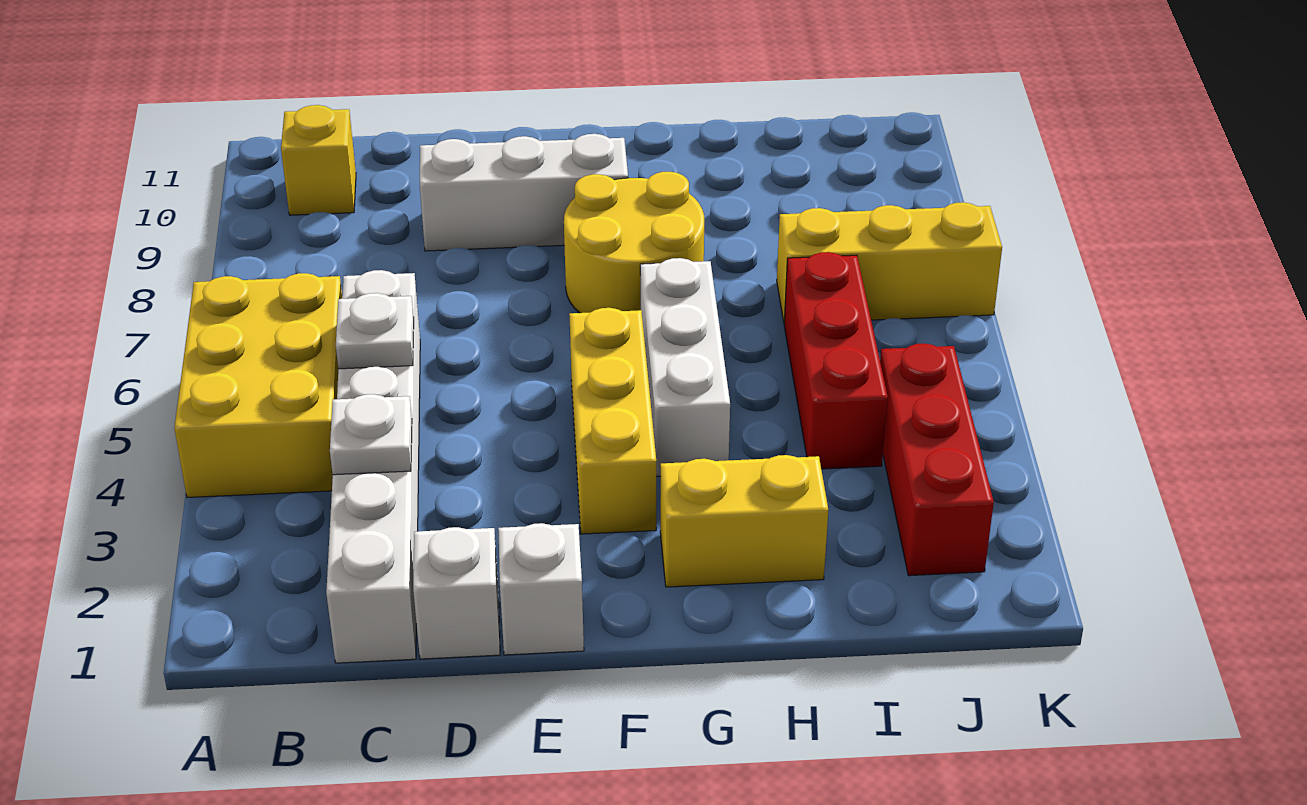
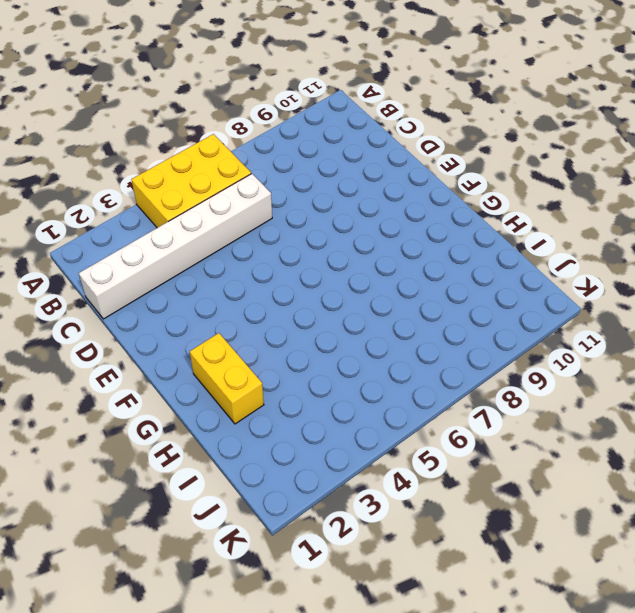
none -> yellow brick B10 level 1
none -> white brick D1 level 1
none -> white brick D9:F9 level 1

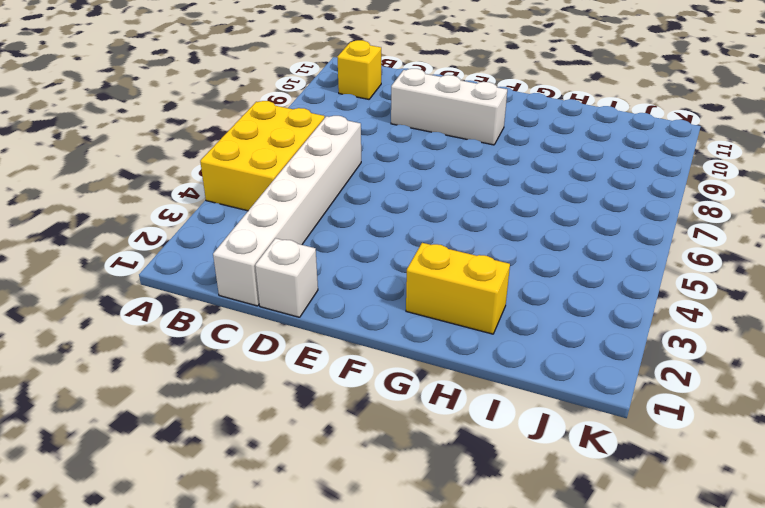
none -> white brick E1 level 1
none -> yellow brick F3:F5 level 1
none -> yellow round brick F7:G8 level 1

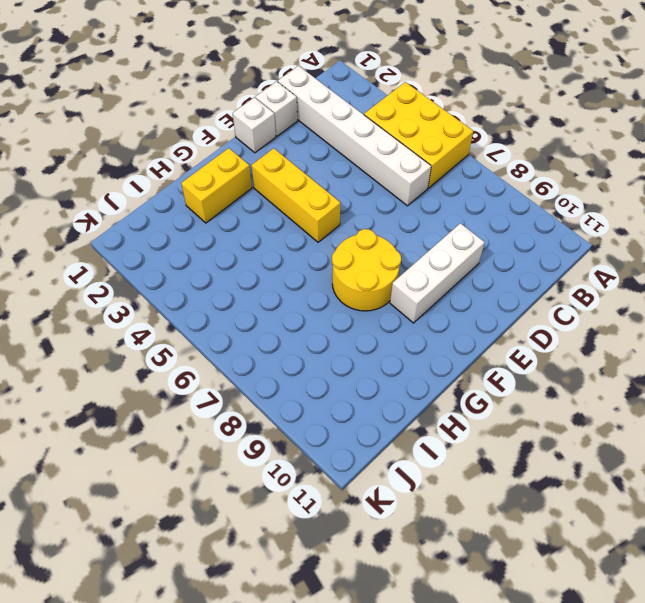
none -> yellow brick B10 level 1
none -> white brick G4:G6 level 1
none -> red brick I4:I6 level 1

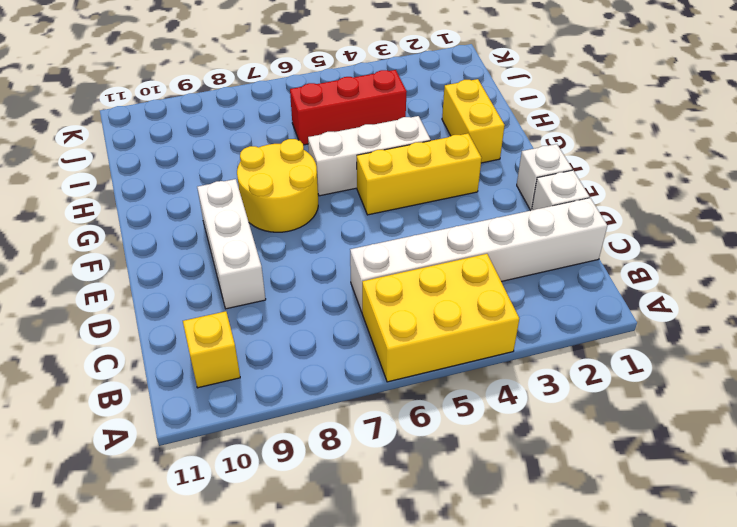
none -> yellow brick I7:K7 level 1
none -> red brick J2:J4 level 1
none -> white plate C3 level 2

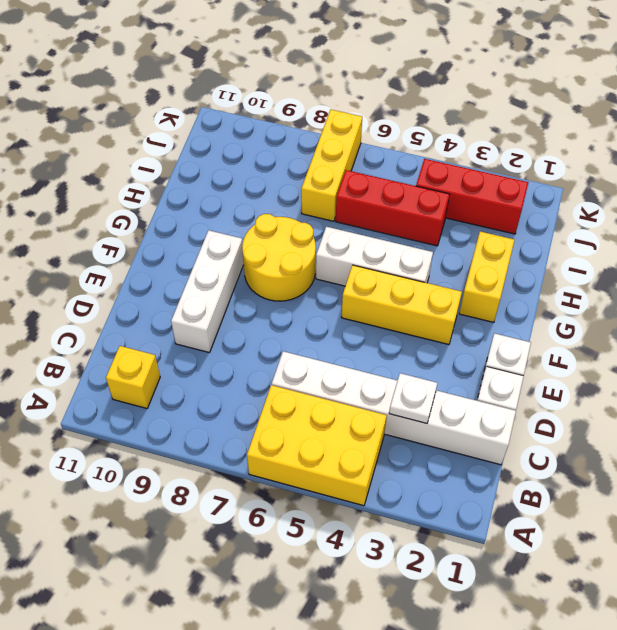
none -> white plate C5 level 2

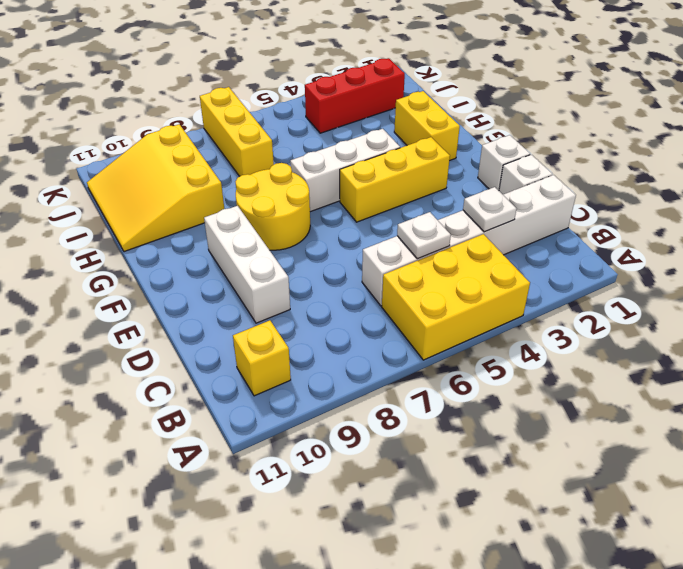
yellow slope H9:J11 level 1 top 9 -> none
none -> red brick I4:I6 level 1

